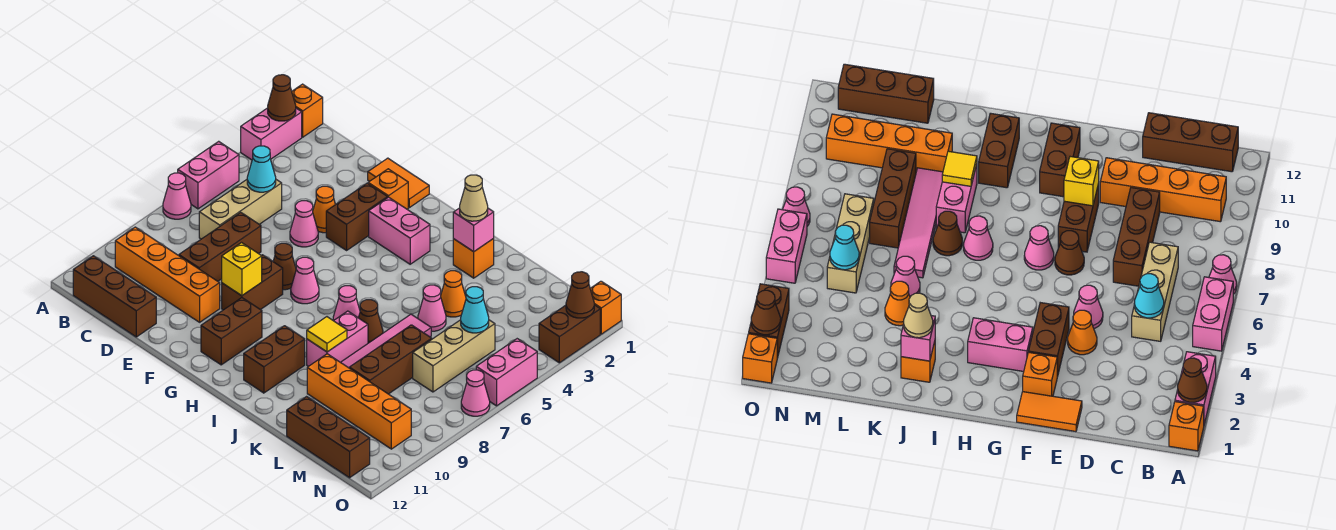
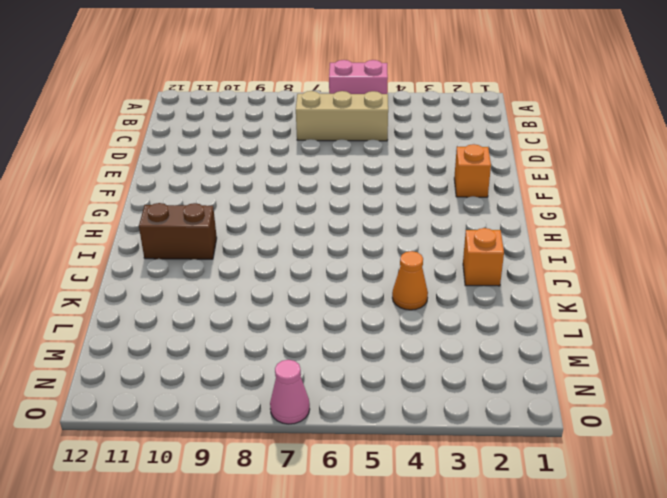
none -> orange brick A1 level 1
none -> pink brick A2:A3 level 1
none -> pink cone A7 level 1
none -> orange brick B10:E10 level 1

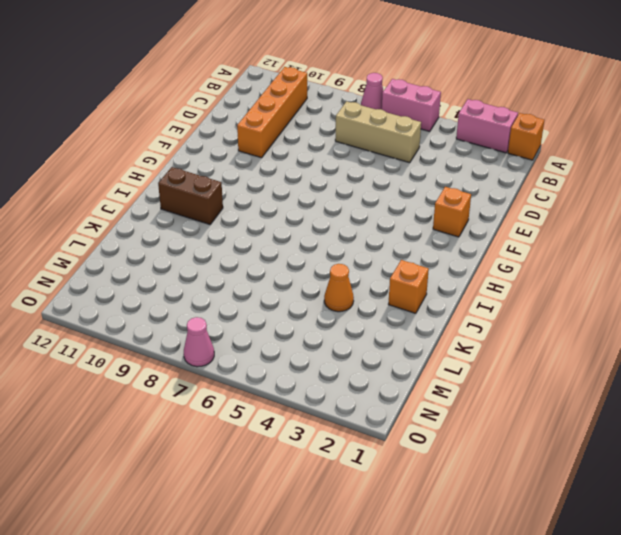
none -> brown brick B12:D12 level 1
none -> brown brick D7:D9 level 1
none -> orange tile E1:F1 level 1
none -> orange cone E4 level 1

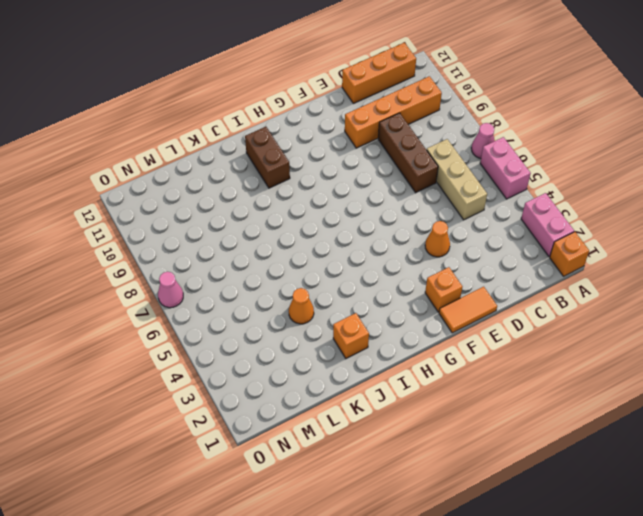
orange brick B12:D12 level 1 -> brown brick B12:D12 level 1
none -> pink cone E5 level 1
none -> brown brick F3:F4 level 1
none -> brown cone F7 level 1
none -> brown brick F8:F9 level 1

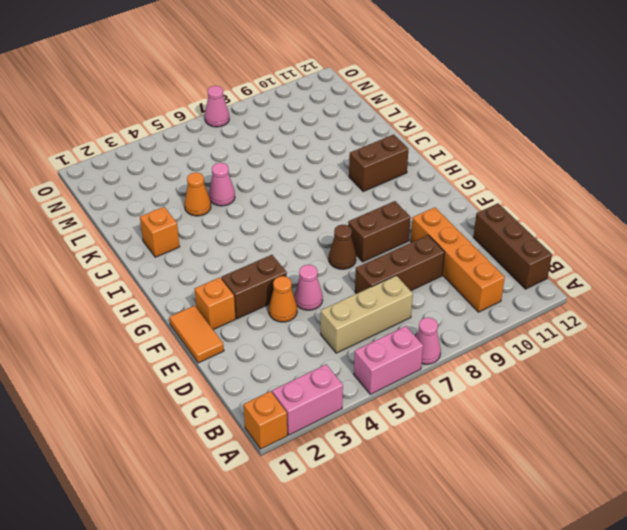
none -> pink brick G3:H3 level 1
none -> pink cone G7 level 1
none -> brown brick G10:G11 level 1
none -> pink cone I7 level 1

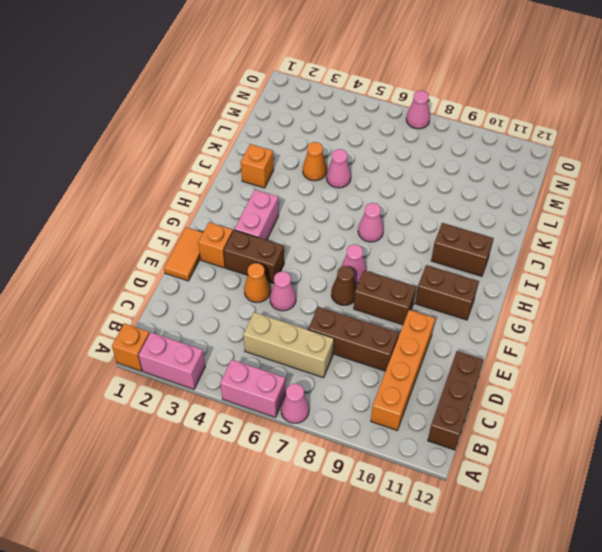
none -> brown cone J7 level 1
none -> pink brick J8:J9 level 1
none -> pink tile K6:K9 level 1
none -> orange brick K10:N10 level 1

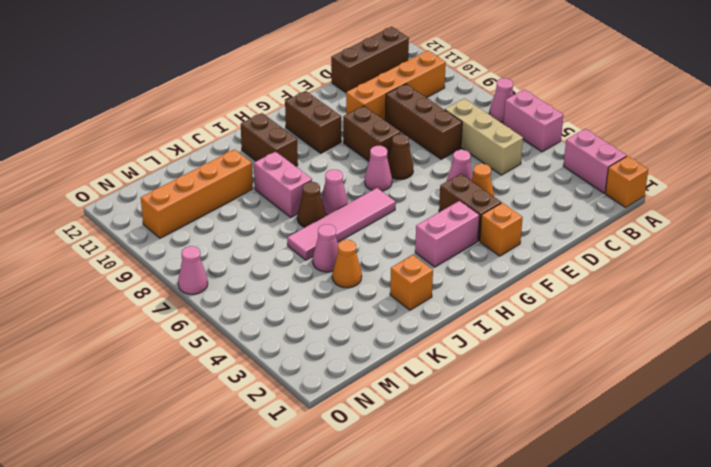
pink tile H6:K6 level 1 -> pink tile K6:K9 level 1
none -> orange tile E1:F1 level 1
none -> brown brick L7:L9 level 1
none -> brown brick L12:N12 level 1
none -> tan brick M5:M7 level 1

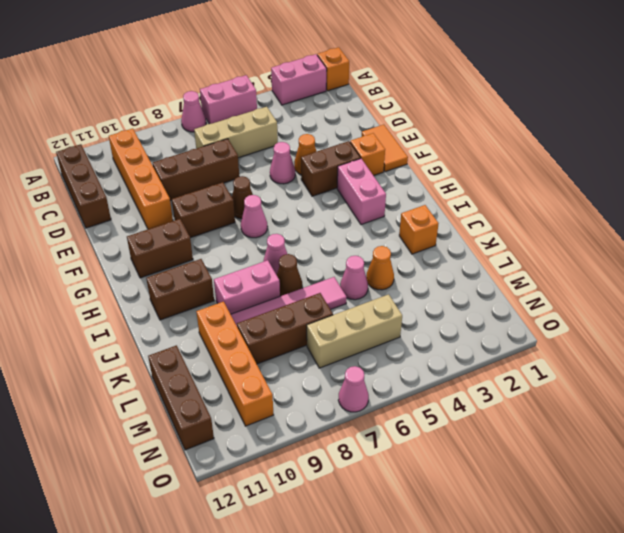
none -> orange brick O1 level 1
none -> brown brick O2:O3 level 1
none -> pink brick O5:O6 level 1
none -> brown cone A2 level 2

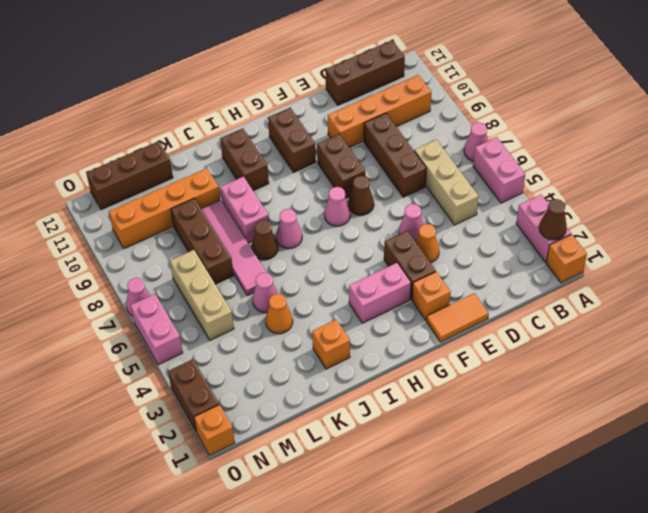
none -> cyan cone C5 level 2
none -> yellow brick F9 level 2
none -> pink brick J2 level 2
none -> yellow tile J9 level 2

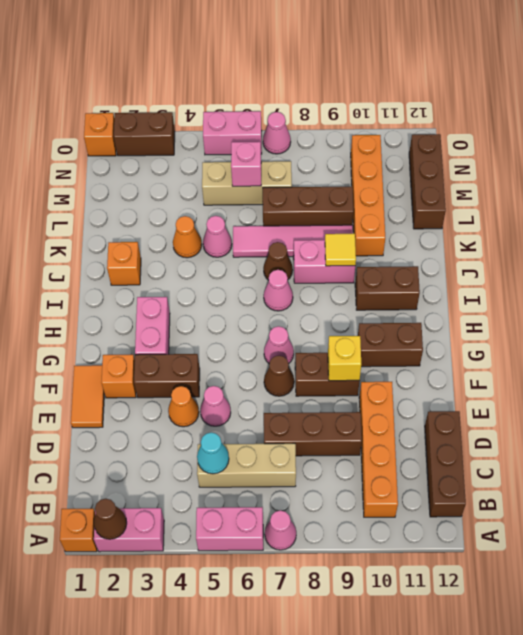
pink brick M6 level 2 -> pink brick J2 level 2
none -> cyan cone M5 level 2
none -> brown cone O2 level 2
none -> tan cone J2 level 3

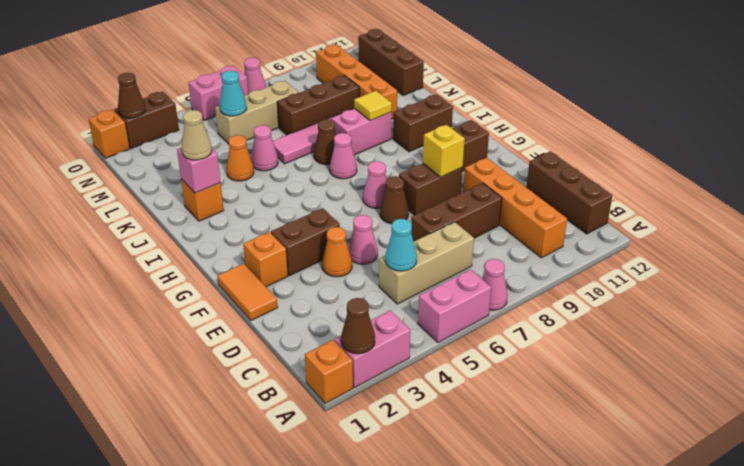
none -> pink brick G3:H3 level 1

